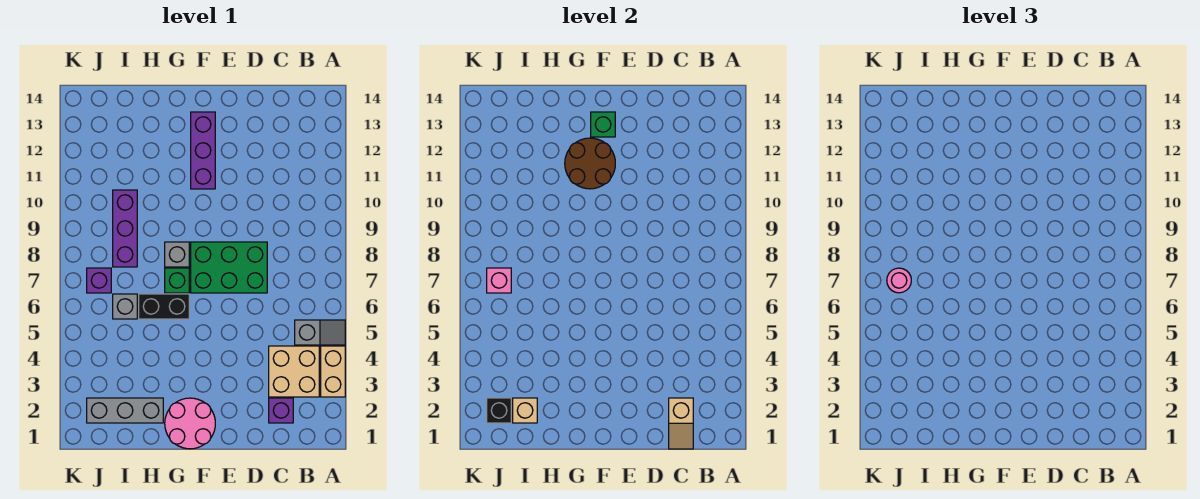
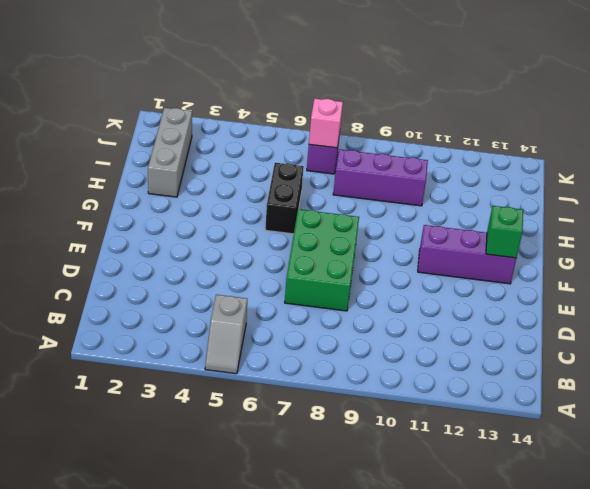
none -> tan brick A3:A4 level 1
none -> tan brick B3:C4 level 1
none -> purple brick C2 level 1

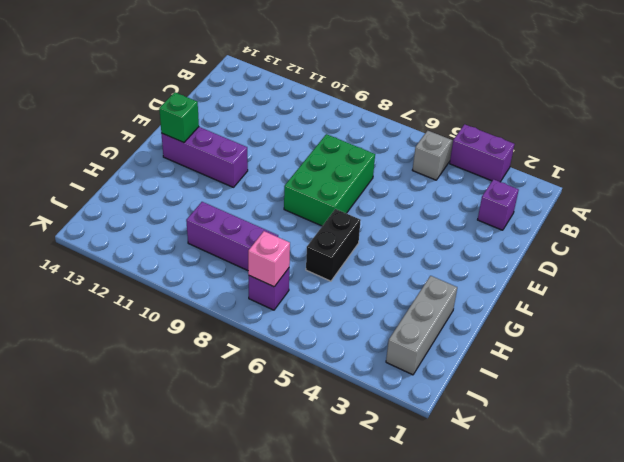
purple brick A3:A4 level 1 -> tan brick A3:A4 level 1
none -> tan brick B3:C4 level 1
none -> pink round brick F1:G2 level 1
none -> green brick G7 level 1

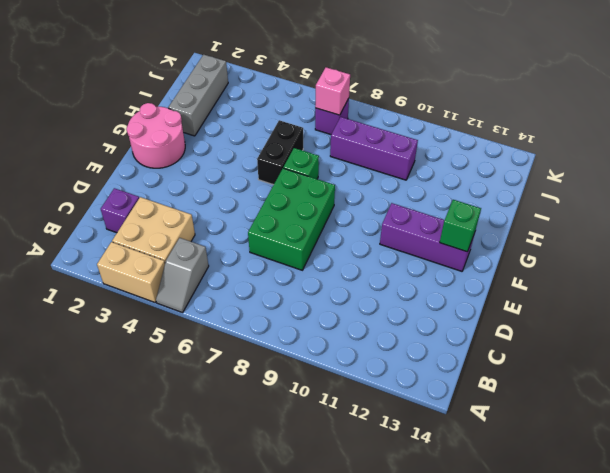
none -> grey brick G8 level 1
none -> grey brick I6 level 1
none -> tan slope C1:C2 level 2 top 2

